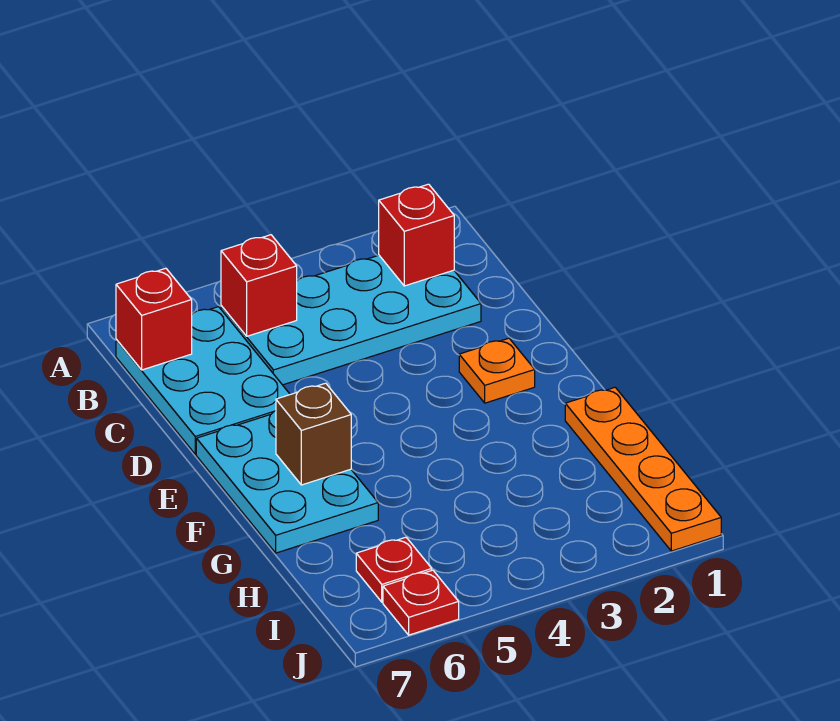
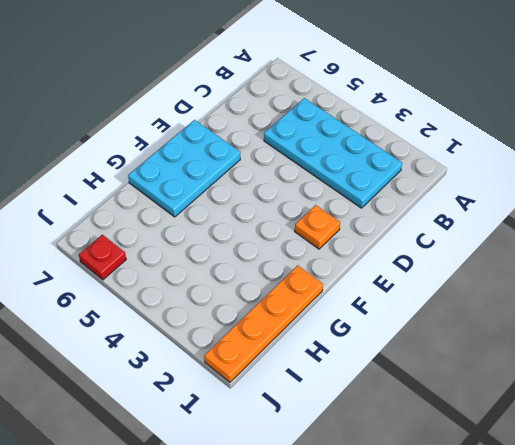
none -> cyan plate B6:D7 level 1
none -> red plate I6 level 1

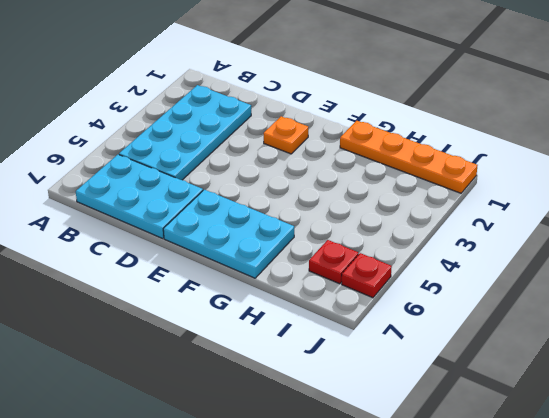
none -> red brick B2 level 2
none -> red brick B5 level 2

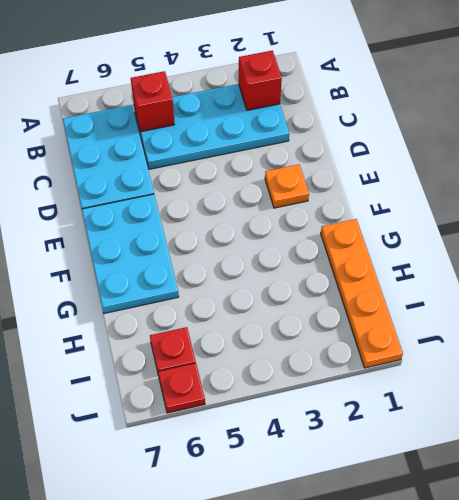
none -> red brick B7 level 2
none -> brown brick F6 level 2

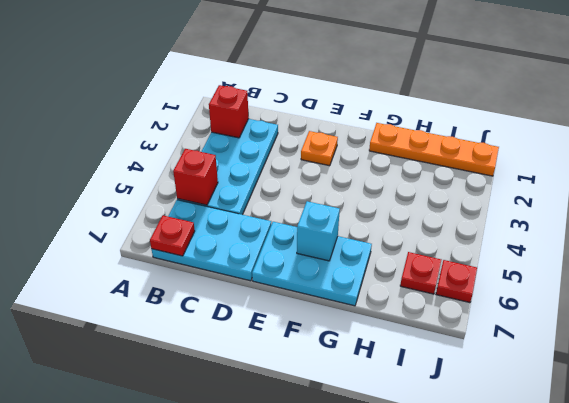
red plate B7 level 2 -> red brick B7 level 2
cyan brick F6 level 2 -> brown brick F6 level 2

